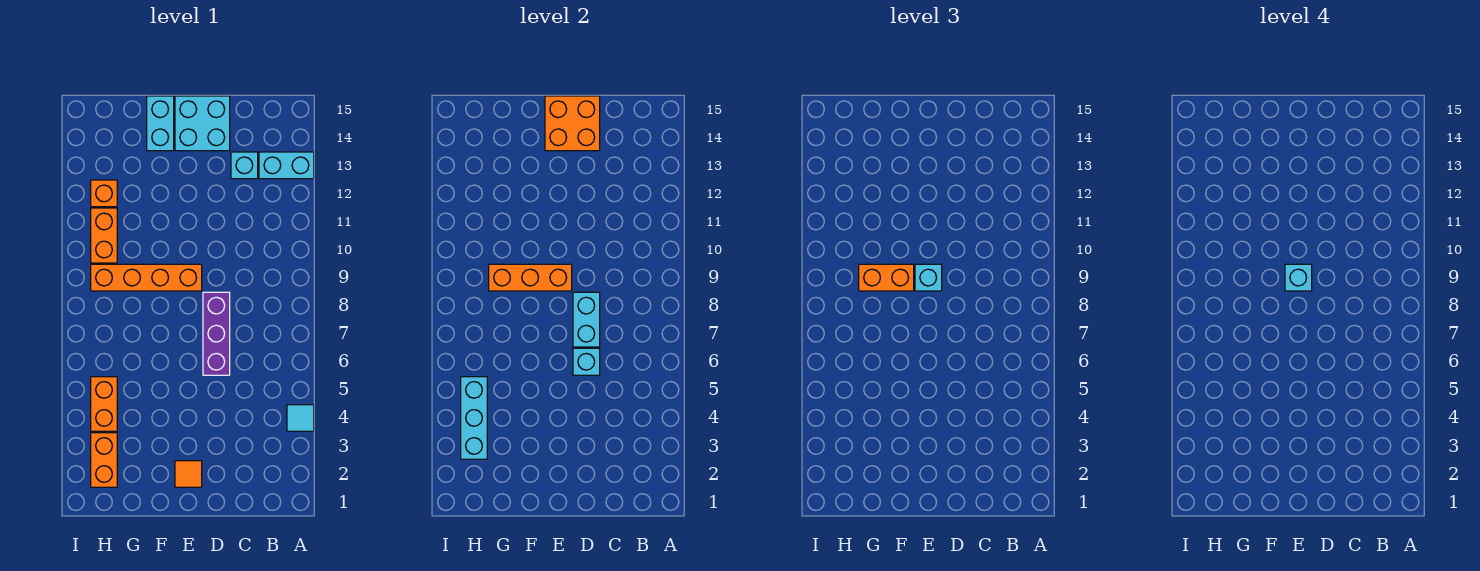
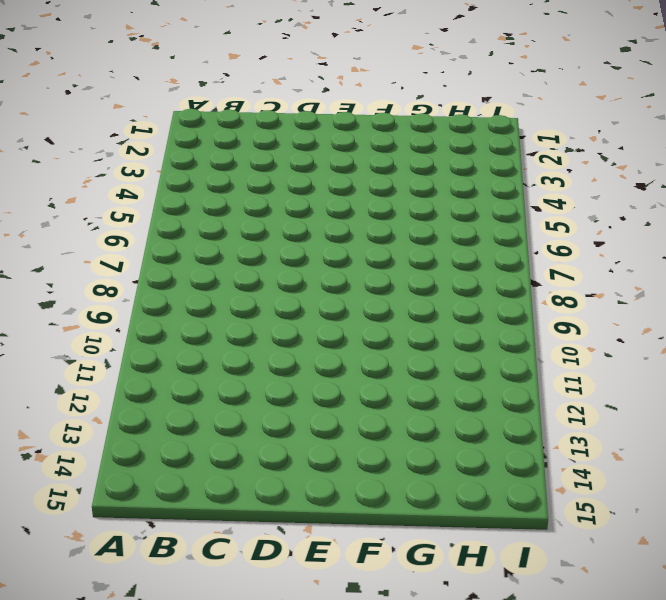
none -> cyan tile A4 level 1
none -> cyan brick A13:B13 level 1
none -> cyan brick C13 level 1

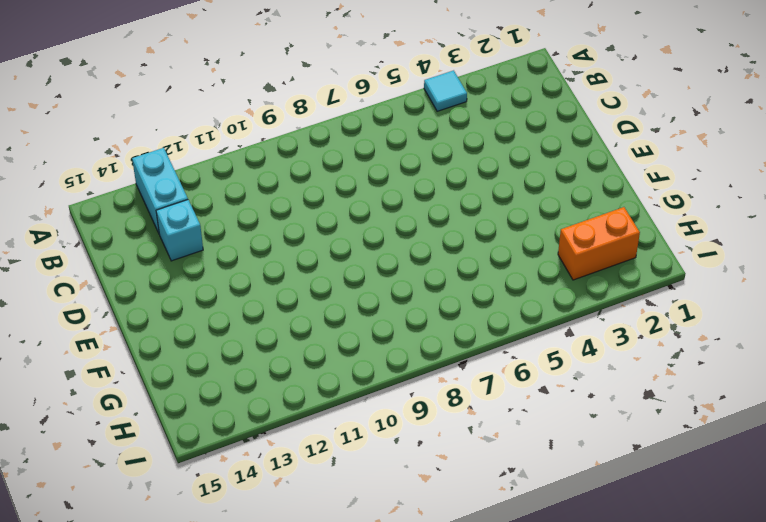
none -> purple brick D6:D8 level 1
none -> cyan brick D14:E15 level 1
none -> orange tile E2 level 1

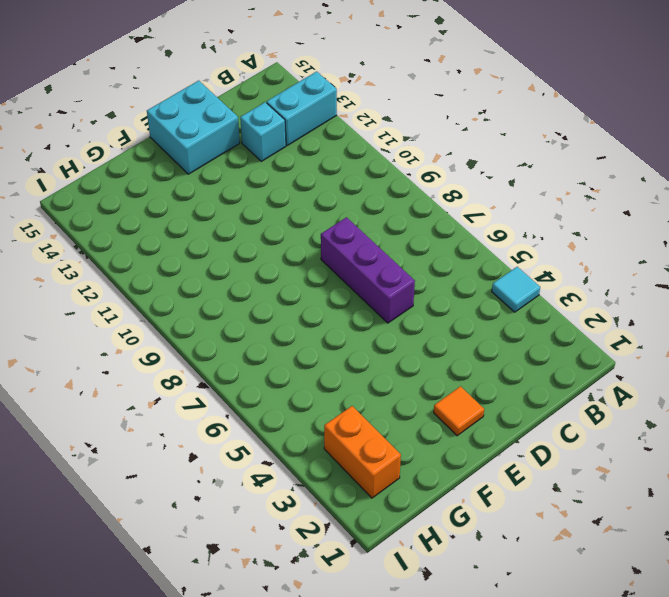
none -> orange brick E9:H9 level 1
none -> cyan brick F14:F15 level 1
none -> orange brick H4:H5 level 1

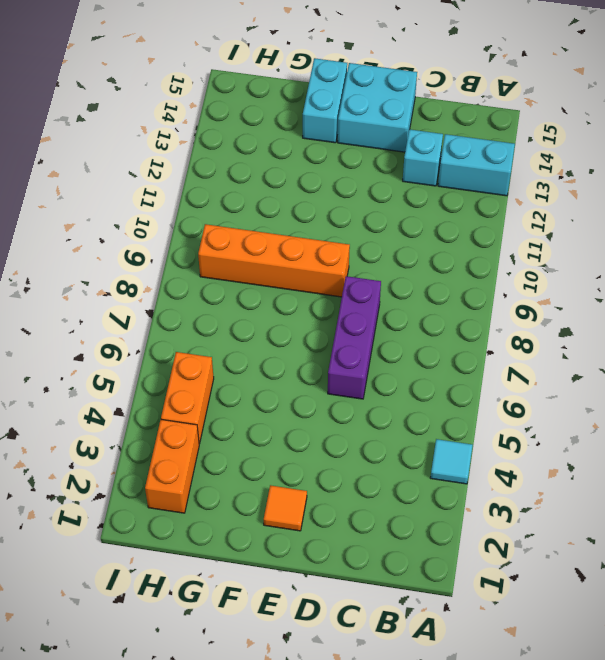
none -> orange brick H10:H11 level 1
none -> orange brick H12 level 1
none -> cyan brick D6 level 2

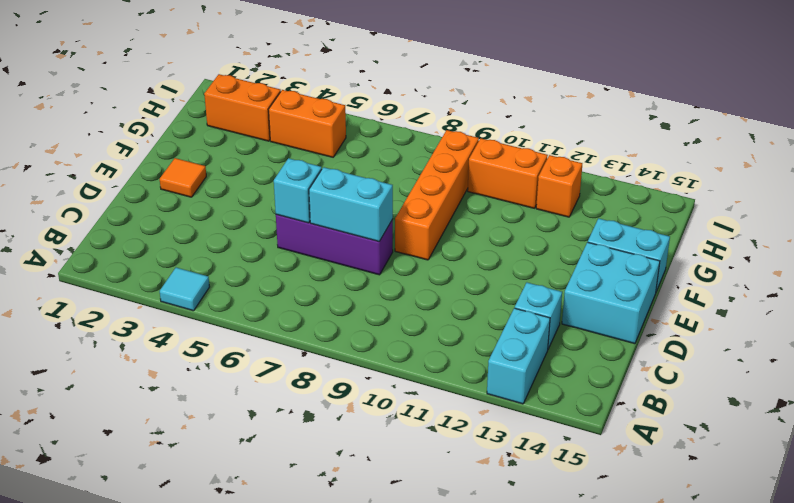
none -> orange brick D14:E15 level 2
none -> orange brick E9:G9 level 2
none -> cyan brick H3:H5 level 2

